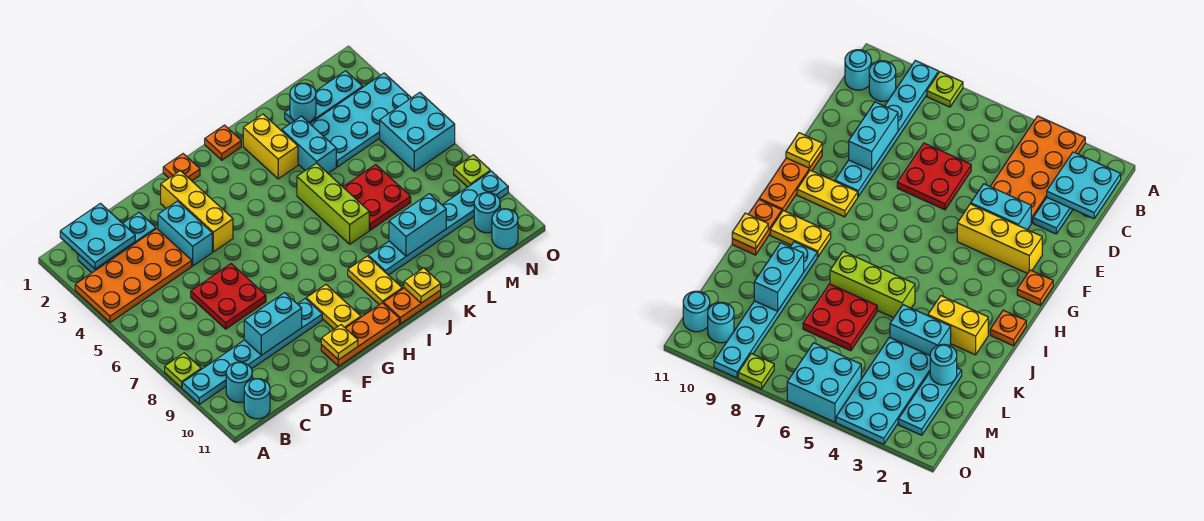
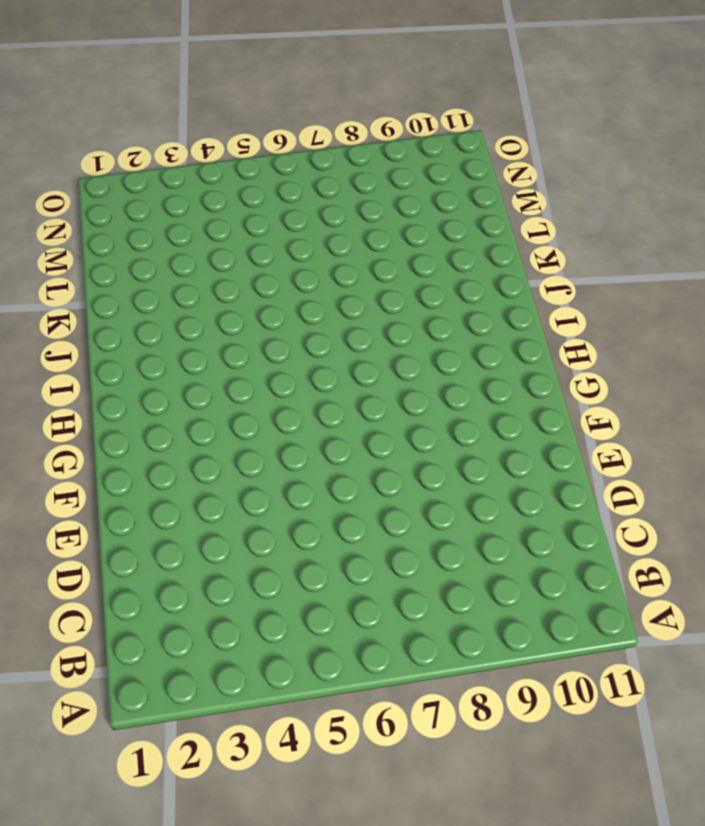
none -> orange plate A3:D4 level 1
none -> lime plate A8 level 1
none -> cyan plate A9:F9 level 1
none -> cyan plate B2:D2 level 1

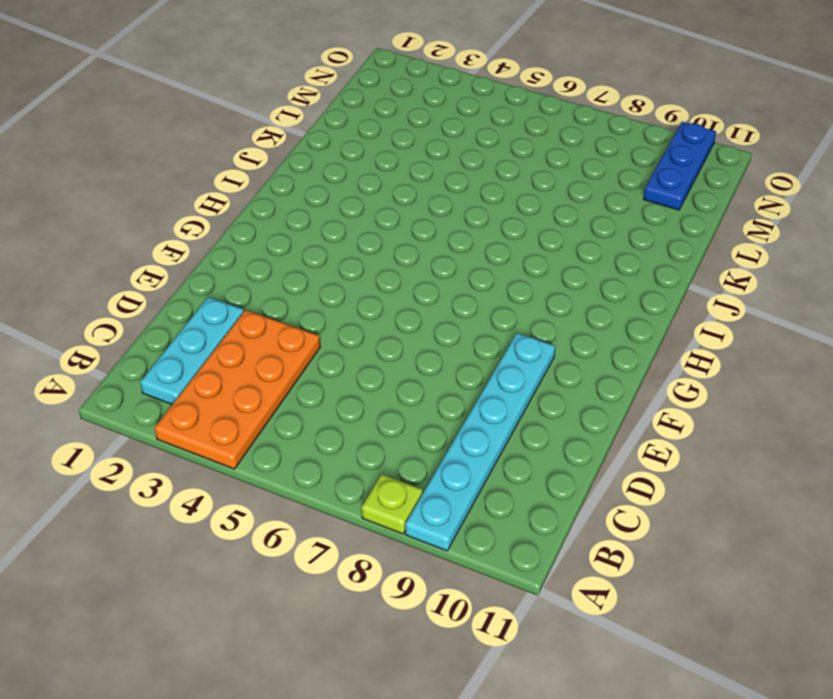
blue plate M10:O10 level 1 -> cyan round brick N10 level 1
none -> cyan round brick B10 level 1
none -> cyan round brick B11 level 1
none -> red plate D6:E7 level 1
none -> cyan brick E3:E4 level 1

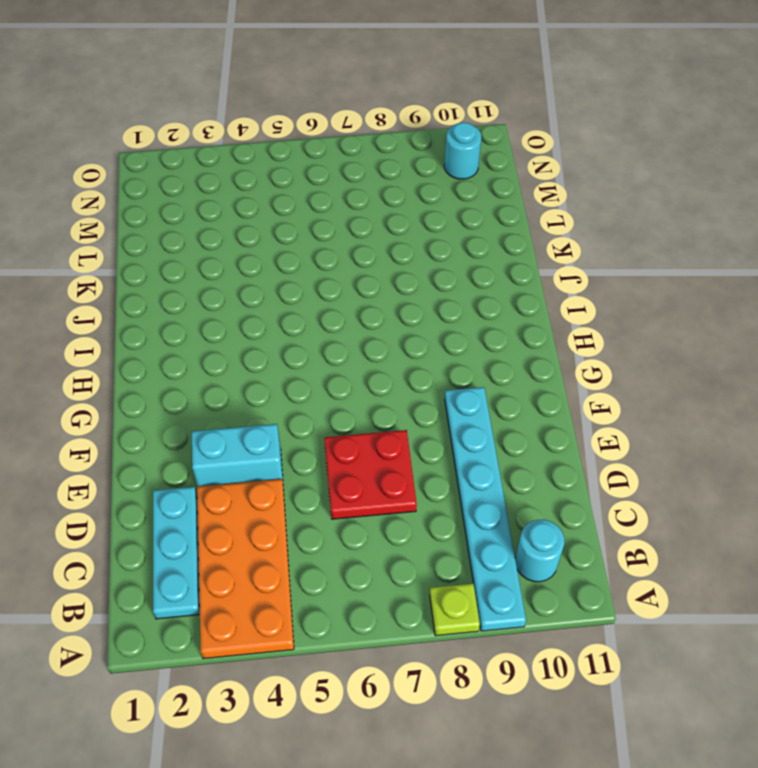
none -> cyan round brick B11 level 1
none -> yellow brick F2:F4 level 1
none -> orange plate F11:H11 level 1
none -> orange plate G1 level 1

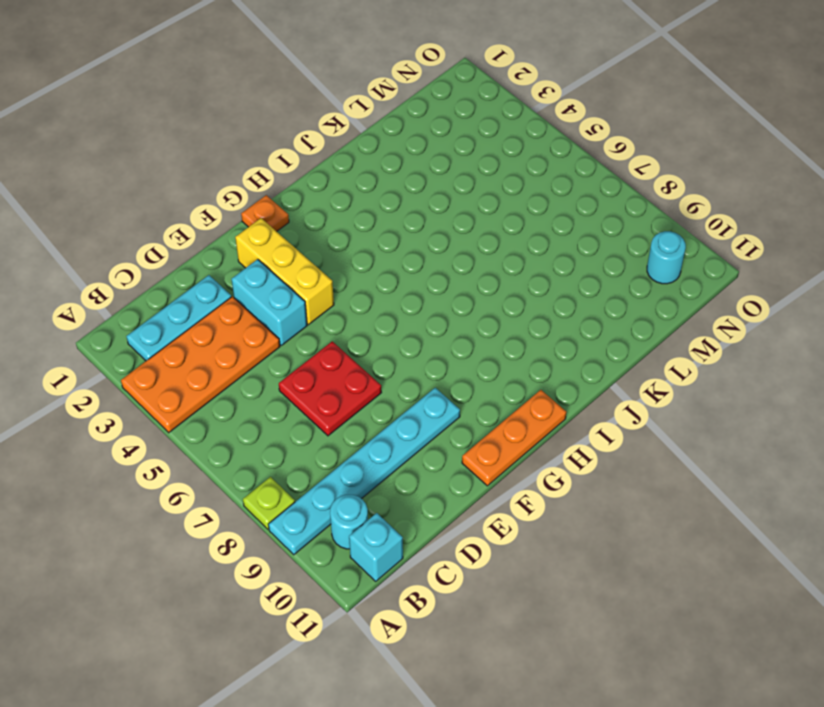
cyan brick B11 level 1 -> cyan round brick B11 level 1
none -> yellow plate G9:G10 level 1
none -> orange plate I1 level 1
none -> yellow plate I9:I10 level 1
none -> orange plate I11:J11 level 1

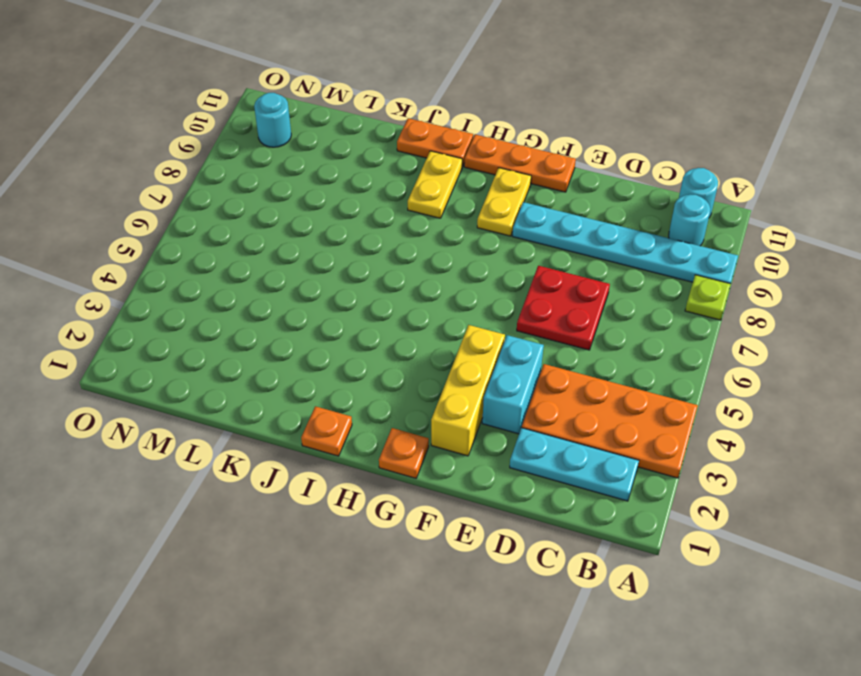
none -> yellow brick J2:J3 level 1
none -> lime brick J5:J7 level 1
none -> cyan plate J9:O9 level 1
none -> cyan brick K3:K4 level 1

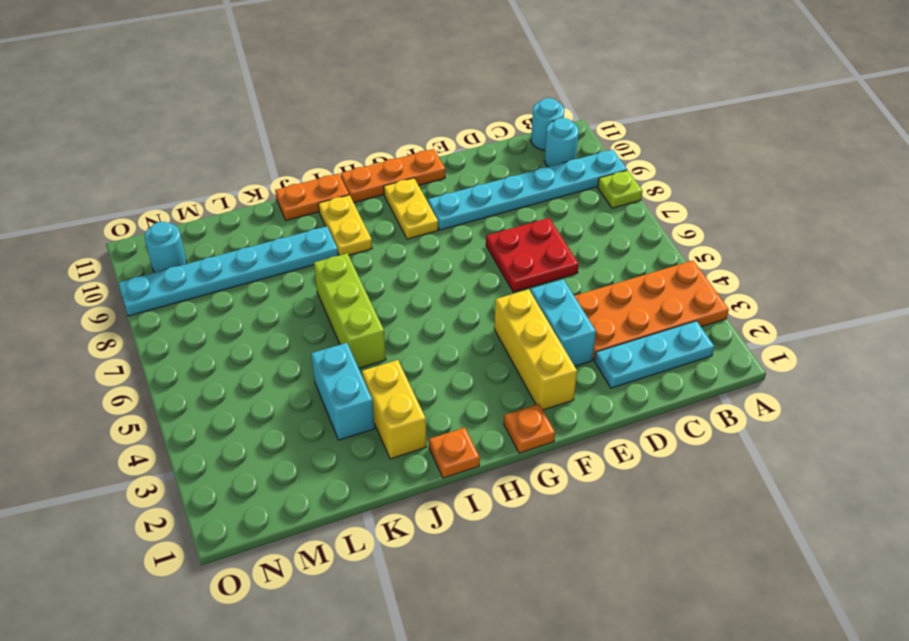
none -> red plate K6:L7 level 1
none -> cyan plate L2:N2 level 1
none -> cyan plate L3:O4 level 1
none -> cyan brick N5:O6 level 1

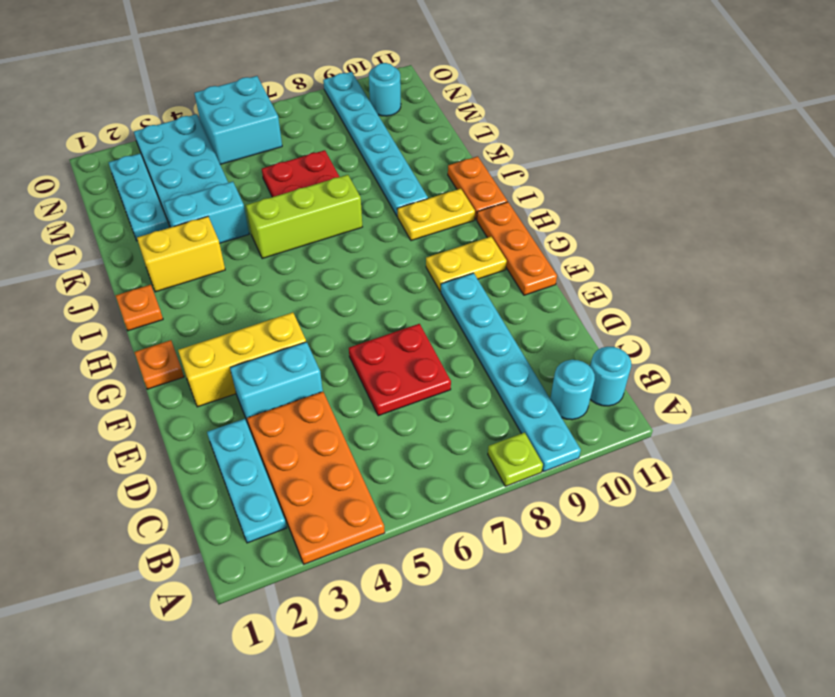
none -> cyan round brick N11 level 1
none -> lime plate O8 level 1
none -> cyan plate B1:C2 level 2
none -> cyan brick D9:E9 level 2

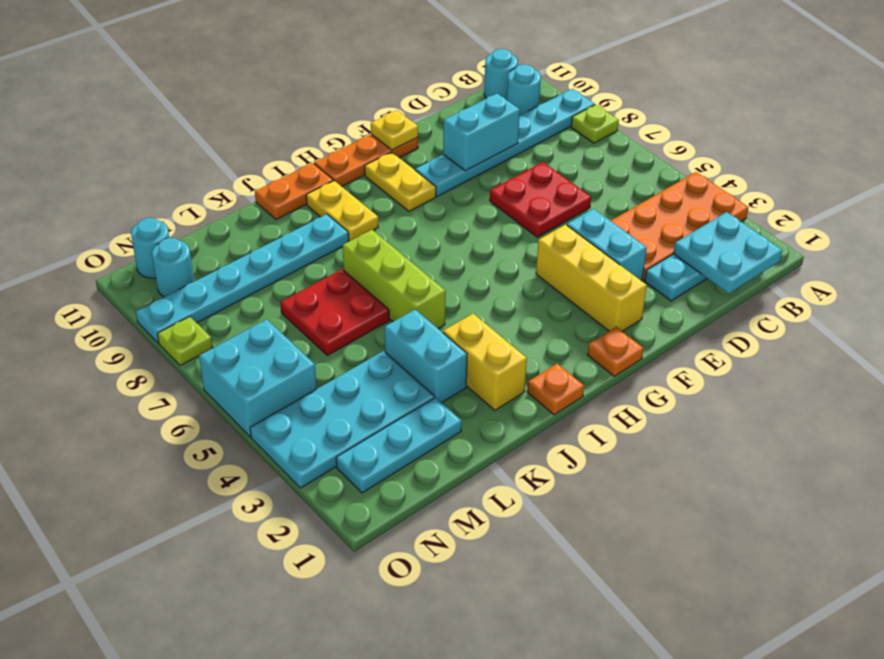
none -> yellow plate J11 level 2
none -> cyan brick K9:L9 level 2
none -> cyan round brick L2 level 2

